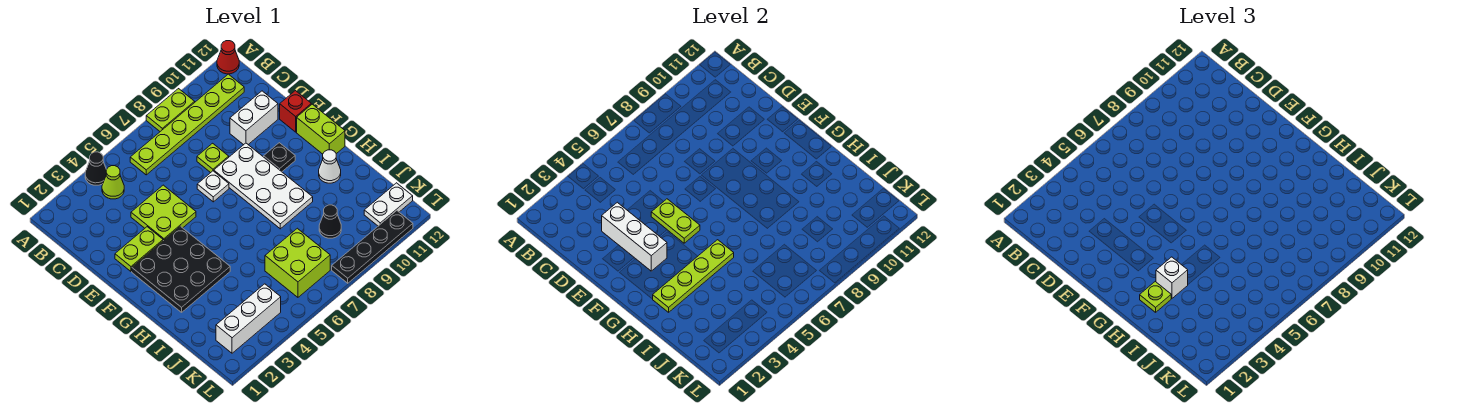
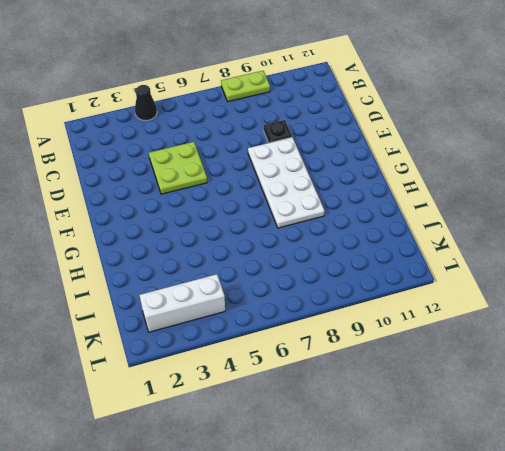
black plate D9 level 1 -> black plate F10 level 1
none -> red cone A12 level 1
none -> lime cone B4 level 1
none -> lime plate B6:B11 level 1

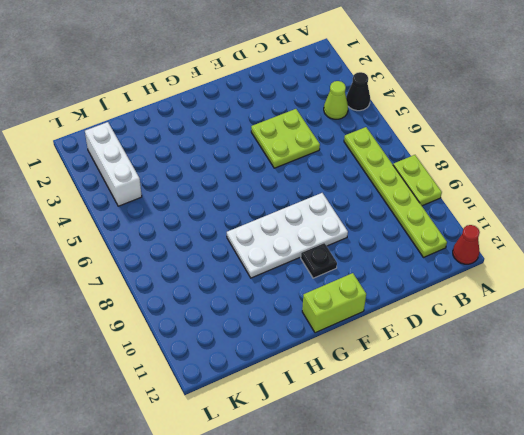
none -> lime plate D8 level 1
none -> white brick D10:D11 level 1
none -> lime plate E2:E3 level 1

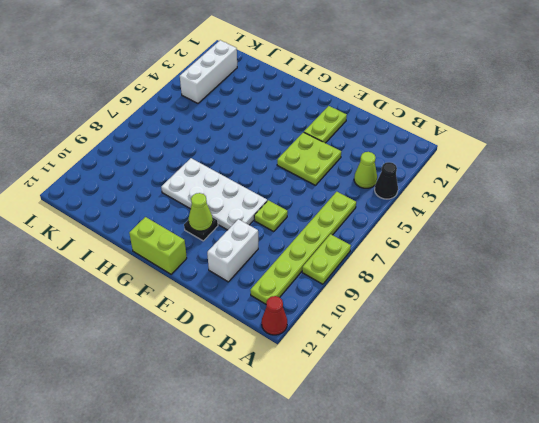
lime cone F10 level 2 -> none
none -> white plate E7 level 1
none -> red brick E12 level 1
none -> black plate F2:H4 level 1

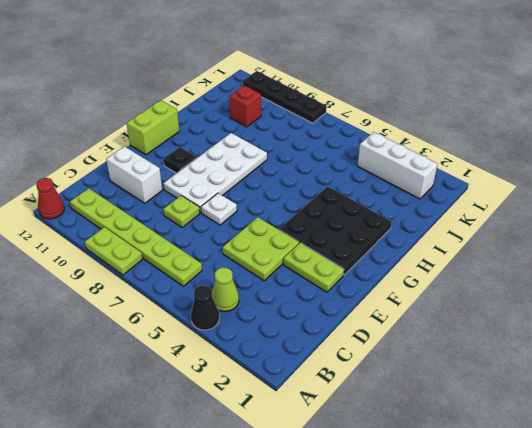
red brick J10 level 1 -> red brick E12 level 1
none -> white cone H11 level 1
none -> lime brick J6:K7 level 1
none -> black cone J9 level 1

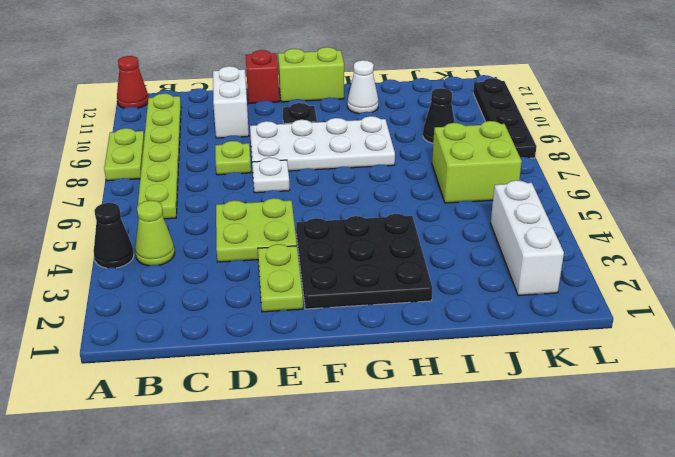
none -> white plate K11:K12 level 1
none -> white brick D3:F3 level 2
none -> lime plate E5:F5 level 2

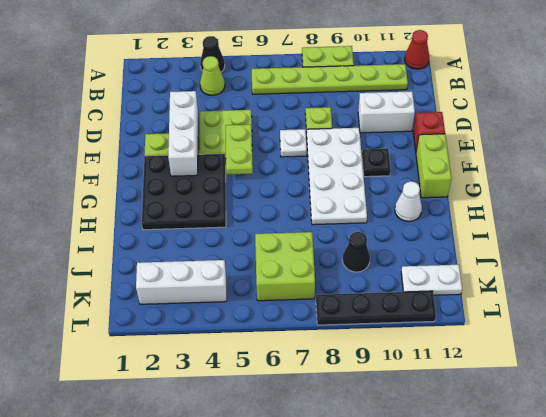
none -> lime plate H2:H5 level 2
none -> lime plate H2 level 3
none -> white brick H3 level 3

